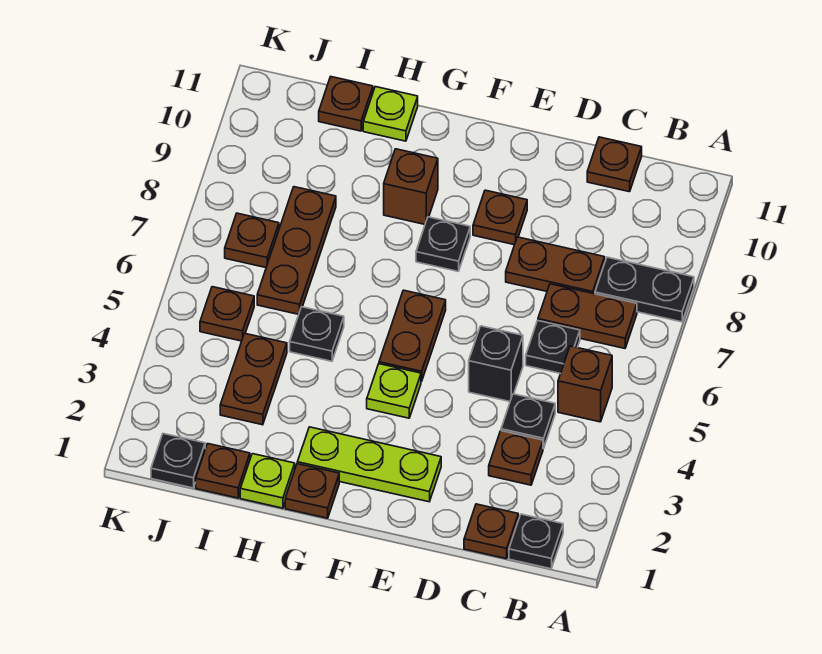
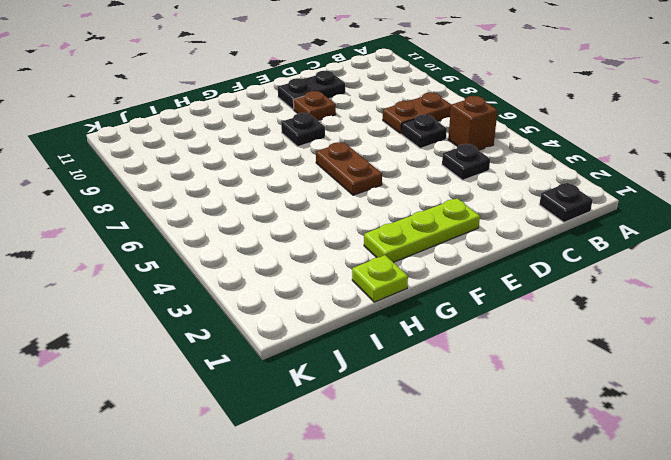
black plate D10:E10 level 1 -> black plate A8:B8 level 1
none -> brown plate C1 level 1
none -> brown plate C3 level 1
none -> brown plate C8:D8 level 1

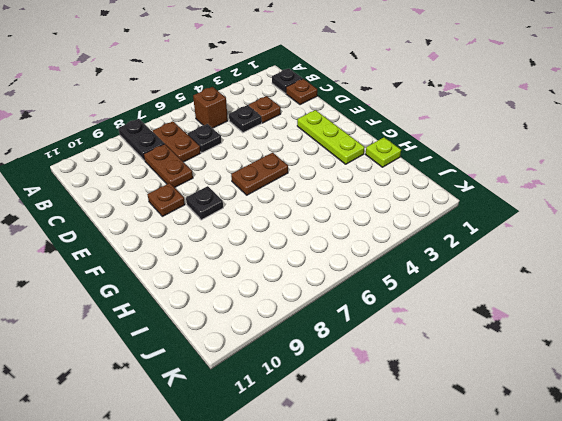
none -> brown plate C11 level 1
none -> black brick D5 level 1
none -> lime plate F4 level 1

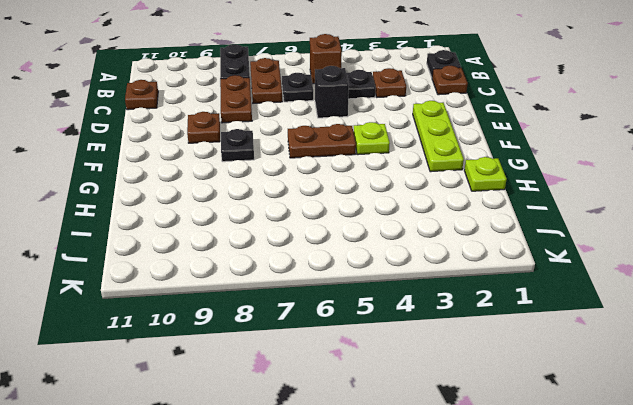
none -> brown plate G1 level 1
none -> brown brick G9 level 1
none -> black plate H5 level 1

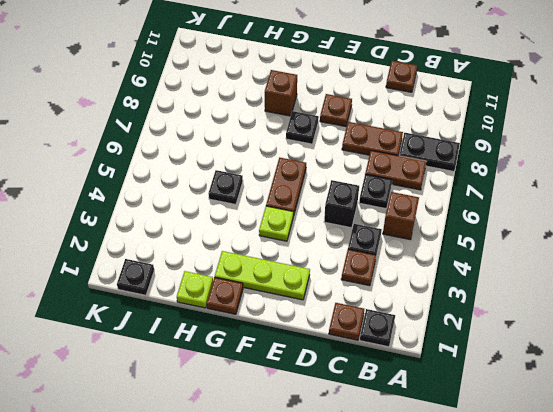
none -> lime plate H11 level 1
none -> brown plate I1 level 1
none -> brown plate I3:I4 level 1

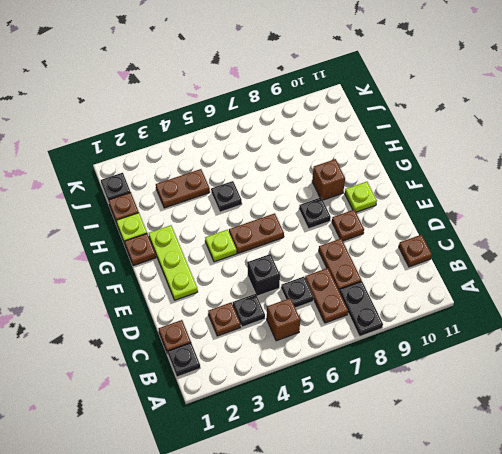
lime plate F10 level 1 -> lime plate H11 level 1
none -> brown plate I6:I8 level 1
none -> brown plate I11 level 1
none -> brown plate J5 level 1

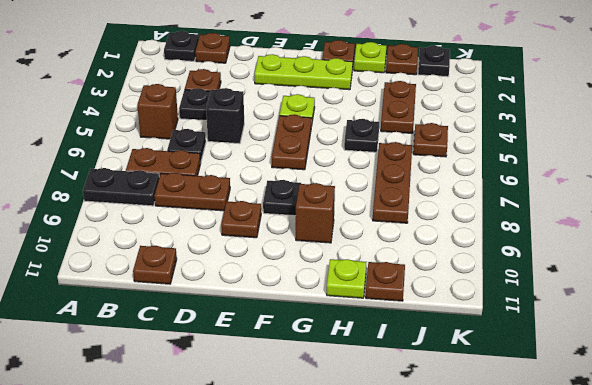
none -> brown plate J7 level 1

